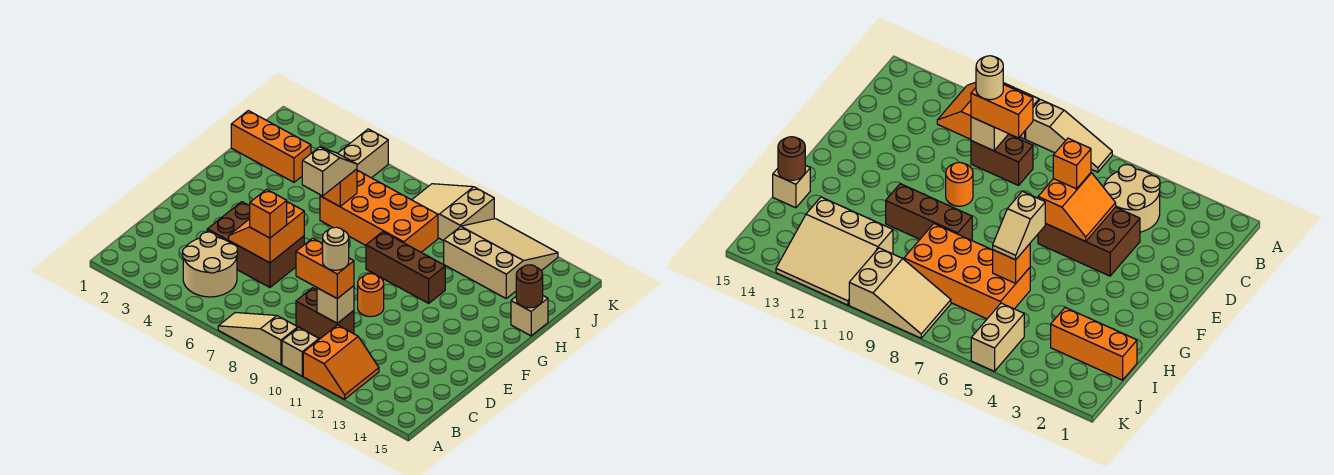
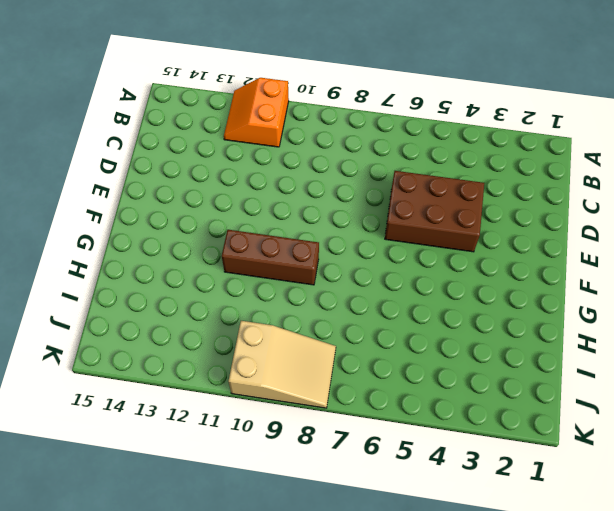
none -> tan slope A7:A9 level 1 top 9
none -> tan brick A10 level 1
none -> tan round brick B4:C5 level 1

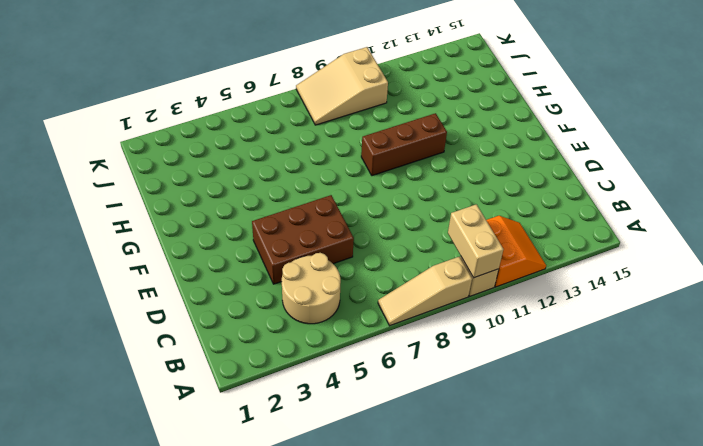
tan brick A10:B10 level 2 -> tan brick J5:K5 level 1
none -> brown brick C9:C10 level 1
none -> orange round brick E10 level 1
none -> orange brick H6:I9 level 1

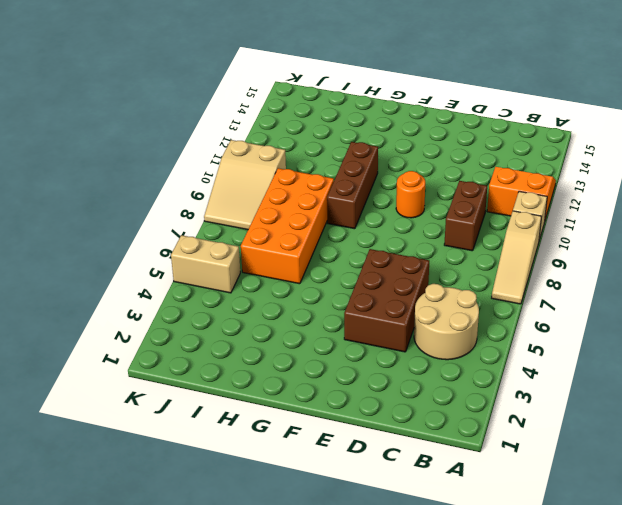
none -> tan brick H15 level 1
none -> orange brick I1:I3 level 1
none -> tan slope I11:K13 level 1 top I

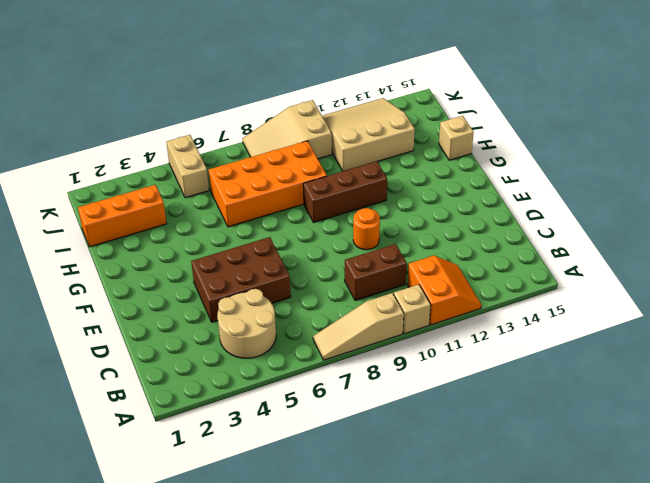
none -> tan brick C10 level 2
none -> orange slope D5:E6 level 2 top 6
none -> orange brick H6 level 2

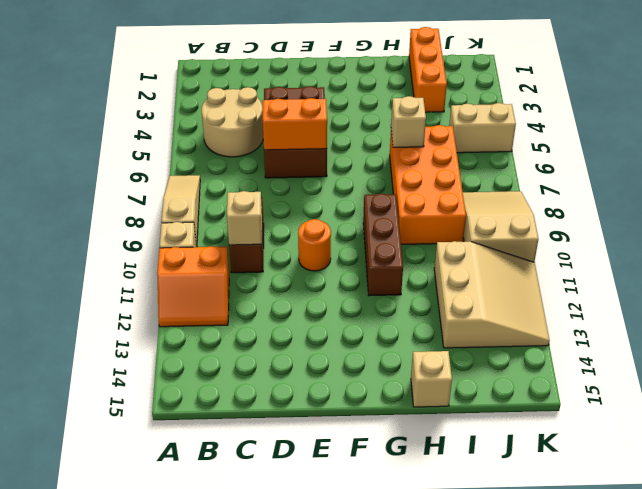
tan brick H6 level 2 -> orange brick H6 level 2
none -> brown round brick H15 level 2
none -> orange brick C9:C10 level 3
none -> orange brick D6 level 3

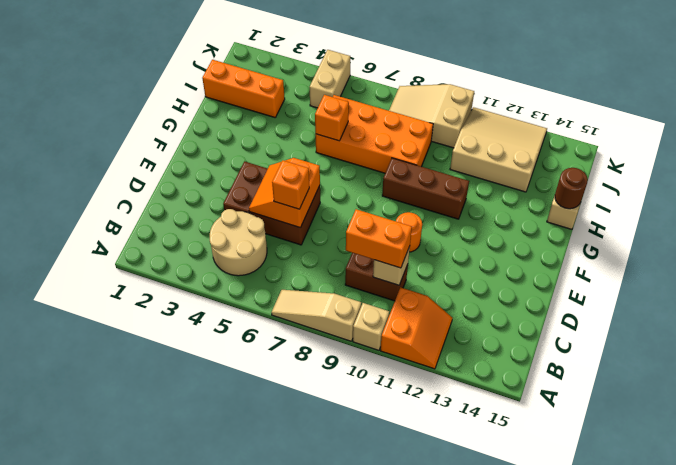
none -> tan slope G6:H6 level 3 top G
none -> tan round brick C10 level 4

